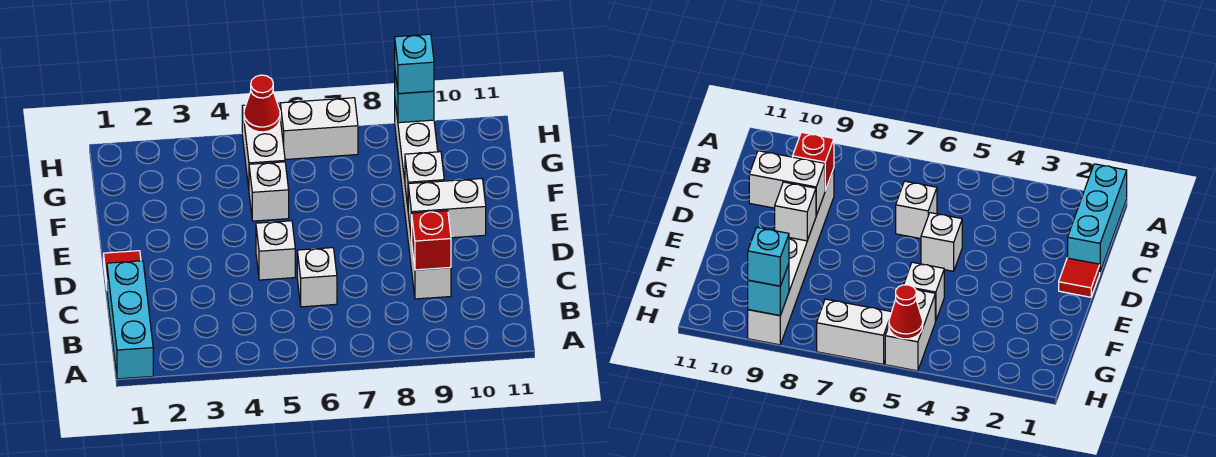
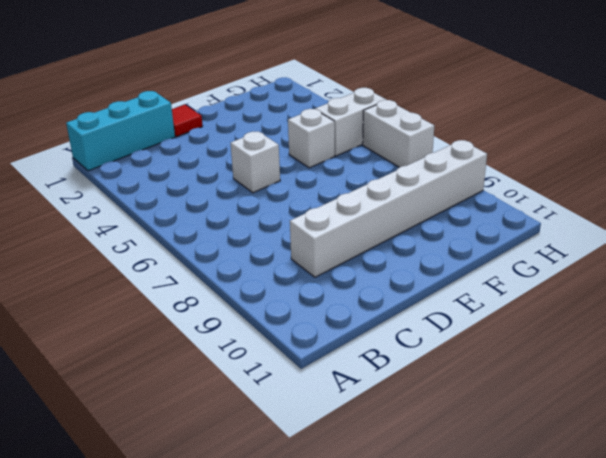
none -> white brick C6 level 1
none -> red brick C9 level 2
none -> white brick D9:D10 level 2

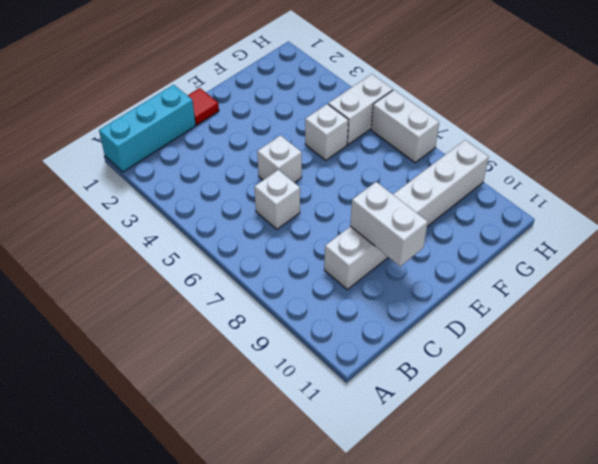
none -> red brick C9 level 2
none -> white brick E9 level 2
none -> red cone H5 level 2

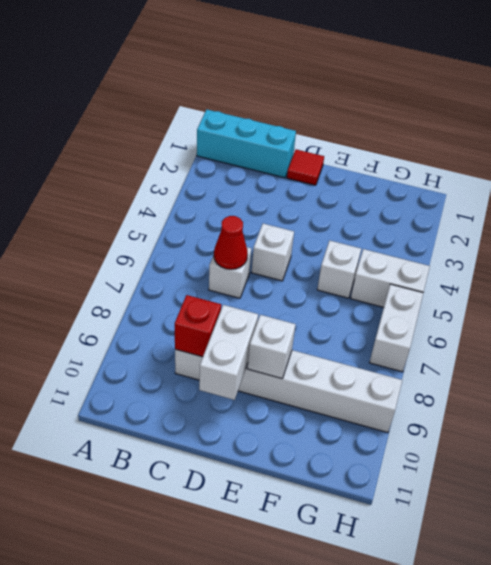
red cone C6 level 2 -> red cone H5 level 2
none -> cyan brick H9 level 2
none -> cyan brick H9 level 3

